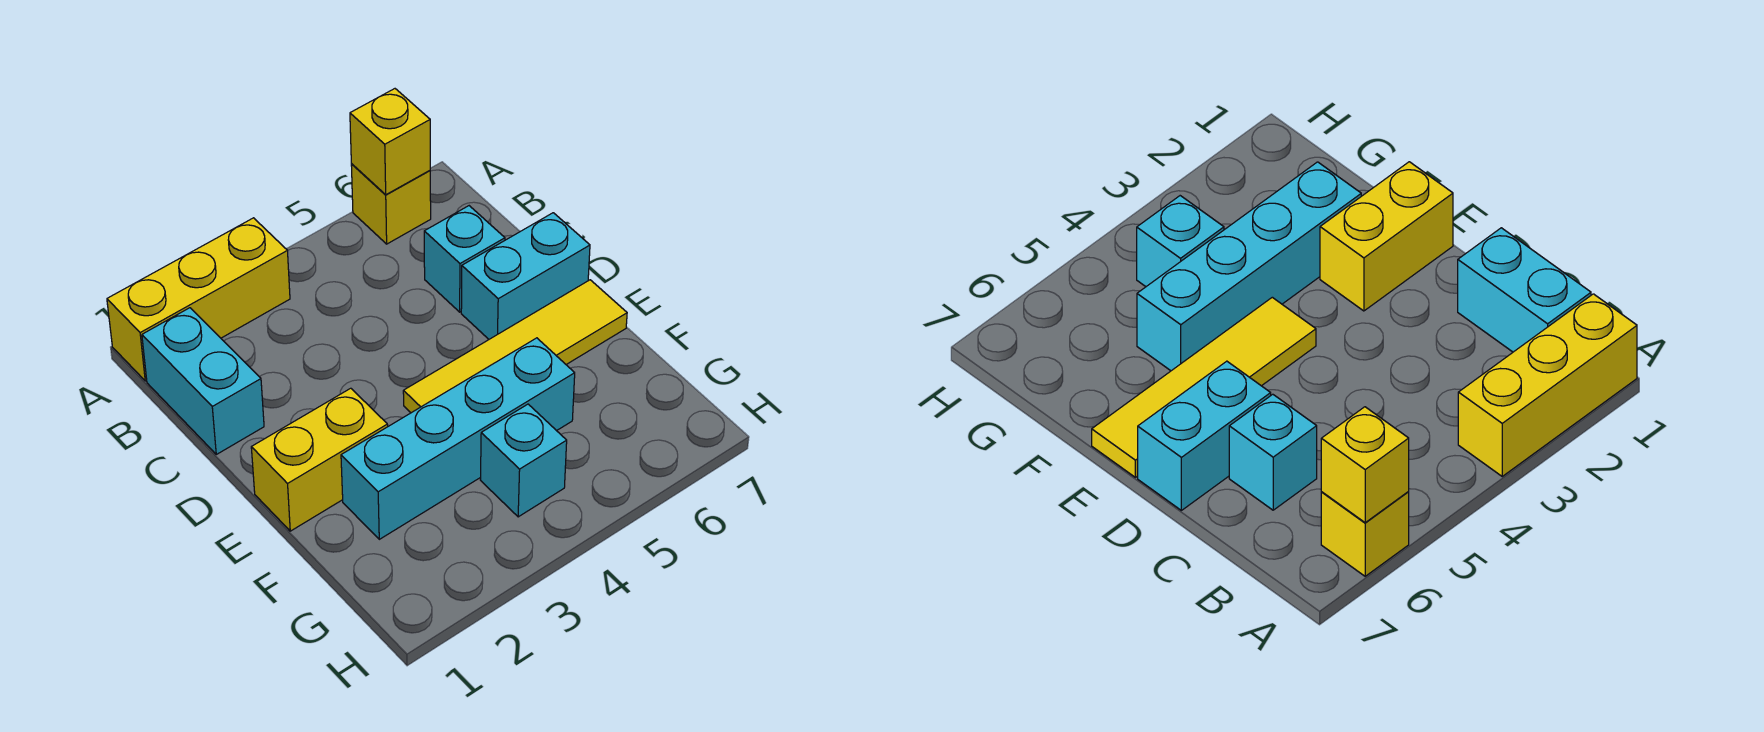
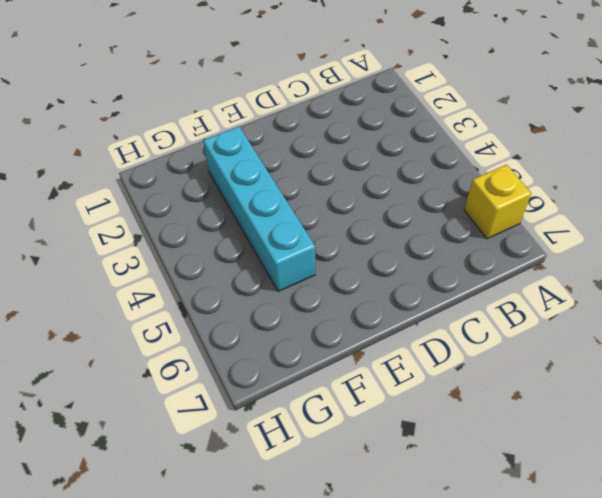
none -> yellow brick A1:A3 level 1
none -> cyan brick B1:C1 level 1

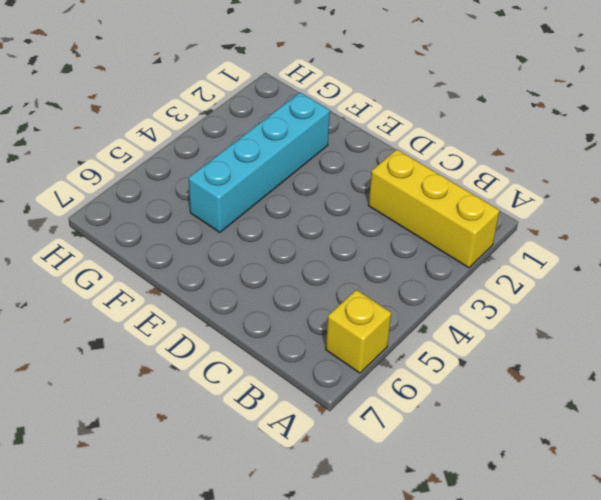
yellow brick A2:C2 level 1 -> yellow brick A1:A3 level 1
none -> cyan brick B1:C1 level 1
none -> cyan brick C6 level 1

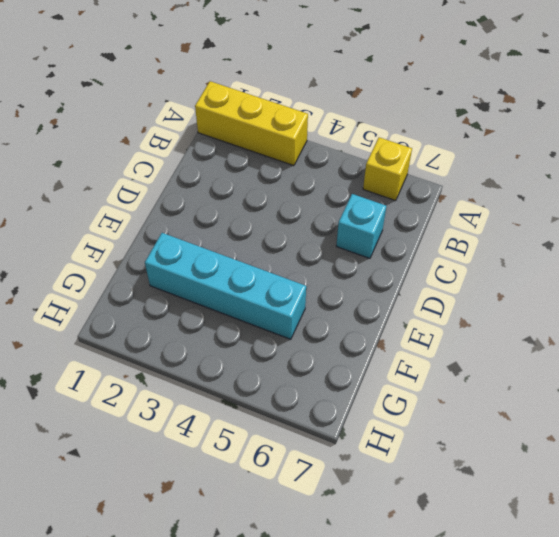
none -> cyan brick B1:C1 level 1
none -> cyan brick D6:D7 level 1

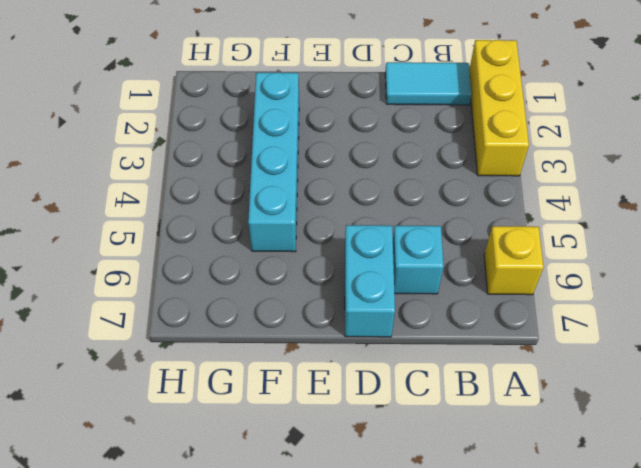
cyan tile B1:C1 level 1 -> cyan brick B1:C1 level 1
none -> yellow brick E1:E2 level 1
none -> yellow tile E4:E7 level 1

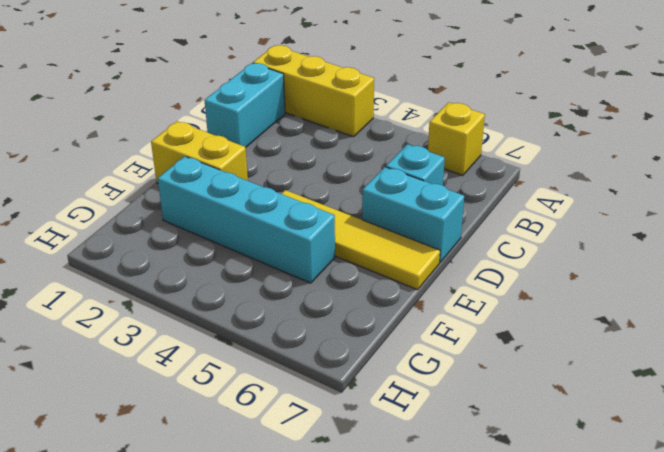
none -> cyan brick G4 level 1
none -> yellow brick A6 level 2

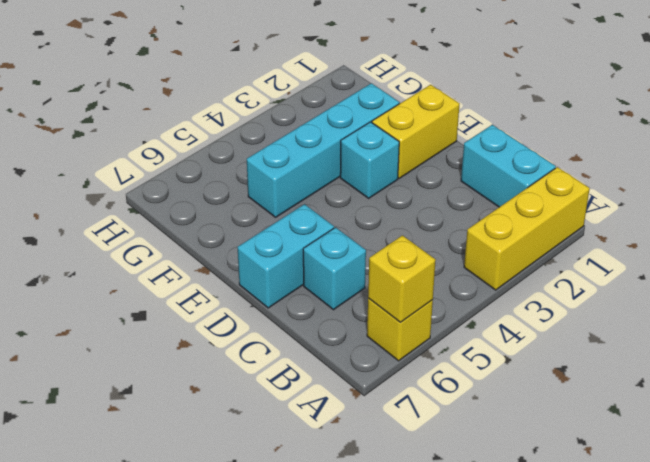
cyan brick E3 level 1 -> cyan brick G4 level 1
none -> yellow tile E4:E7 level 1

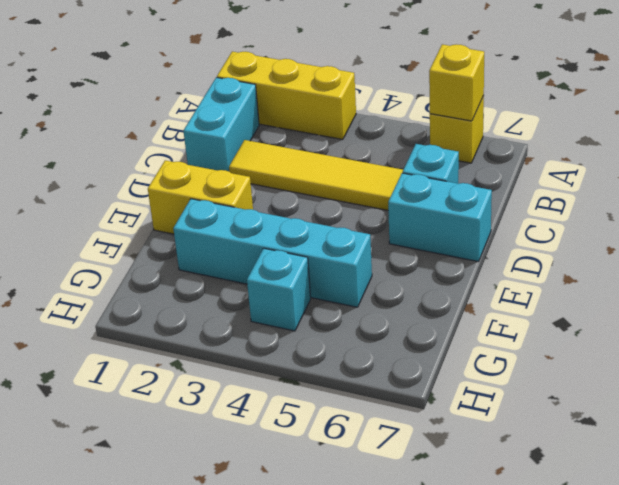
yellow tile C2:C5 level 1 -> yellow tile E4:E7 level 1

